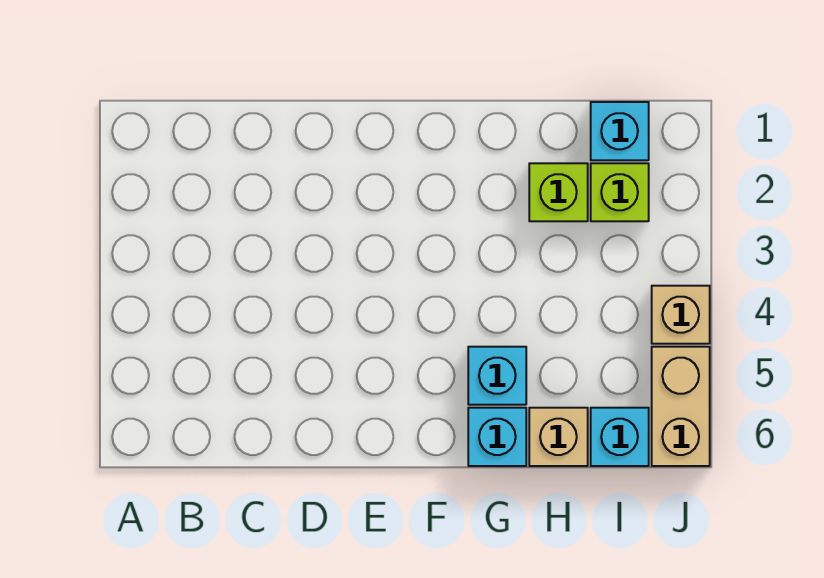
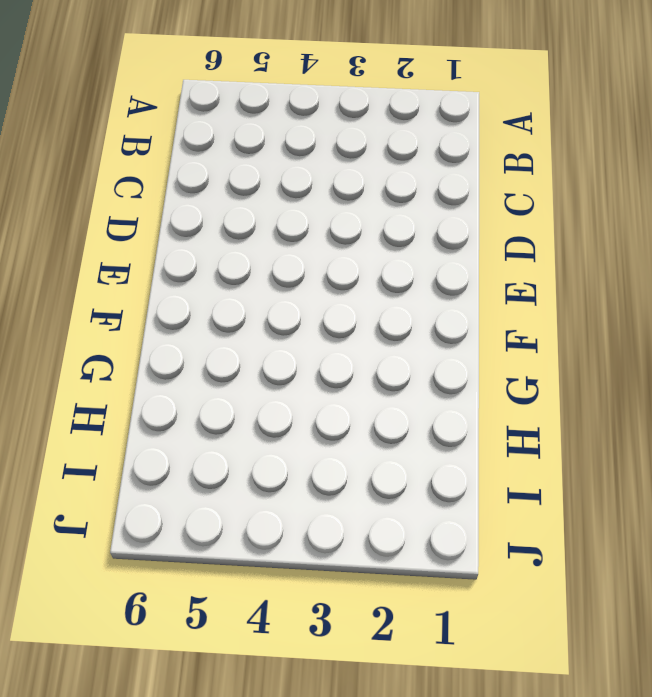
none -> cyan brick G5 level 1
none -> cyan brick G6 level 1

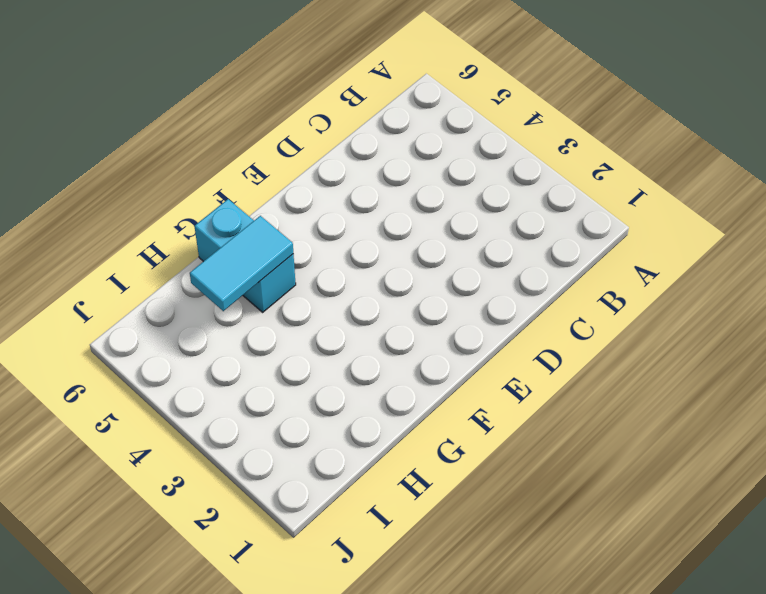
cyan tile G5:H5 level 2 -> none
none -> lime brick H2 level 1
none -> tan brick H6 level 1

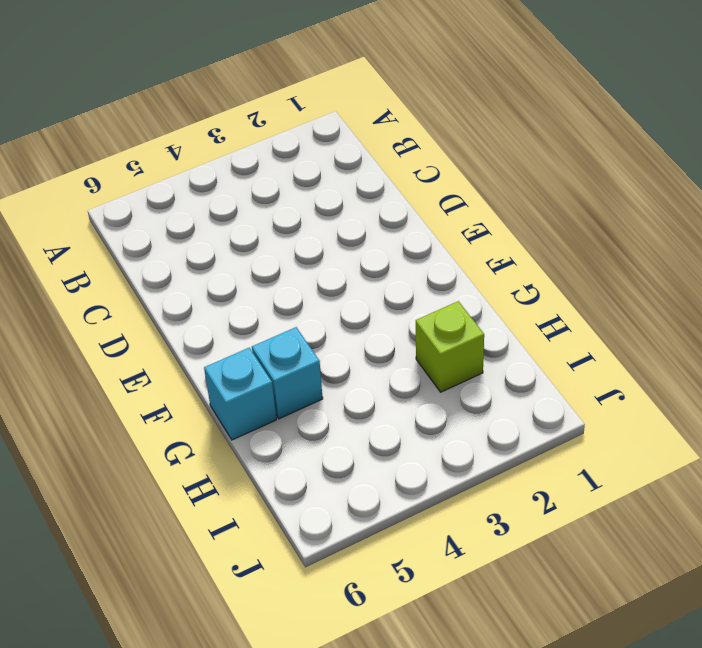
none -> tan brick H6 level 1
none -> cyan brick I1 level 1

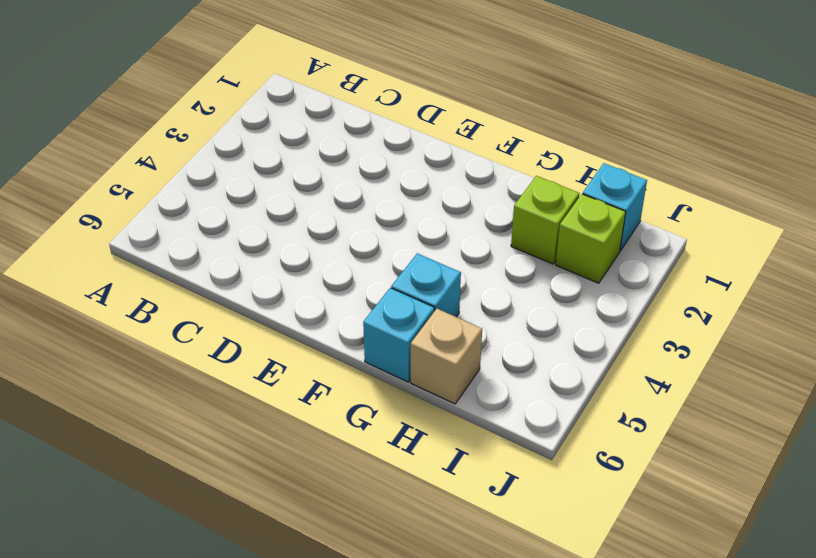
none -> cyan brick I6 level 1
none -> tan brick J4 level 1

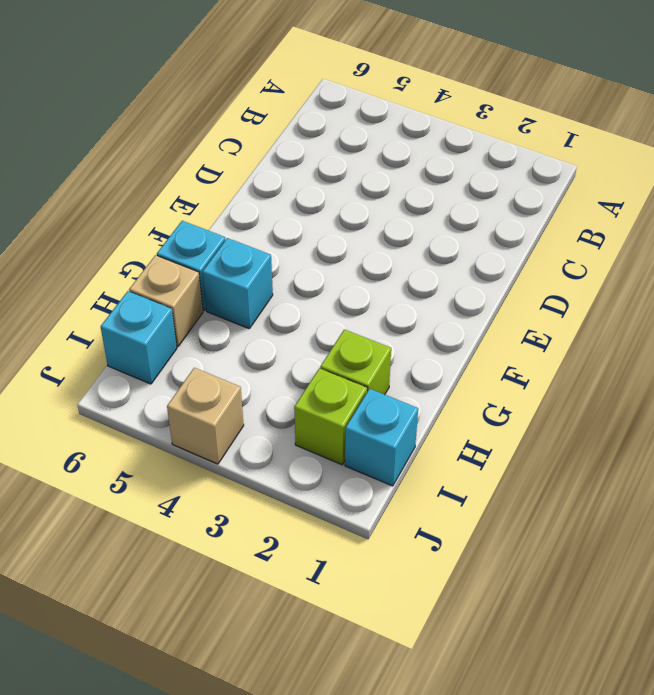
none -> tan brick J5:J6 level 1

